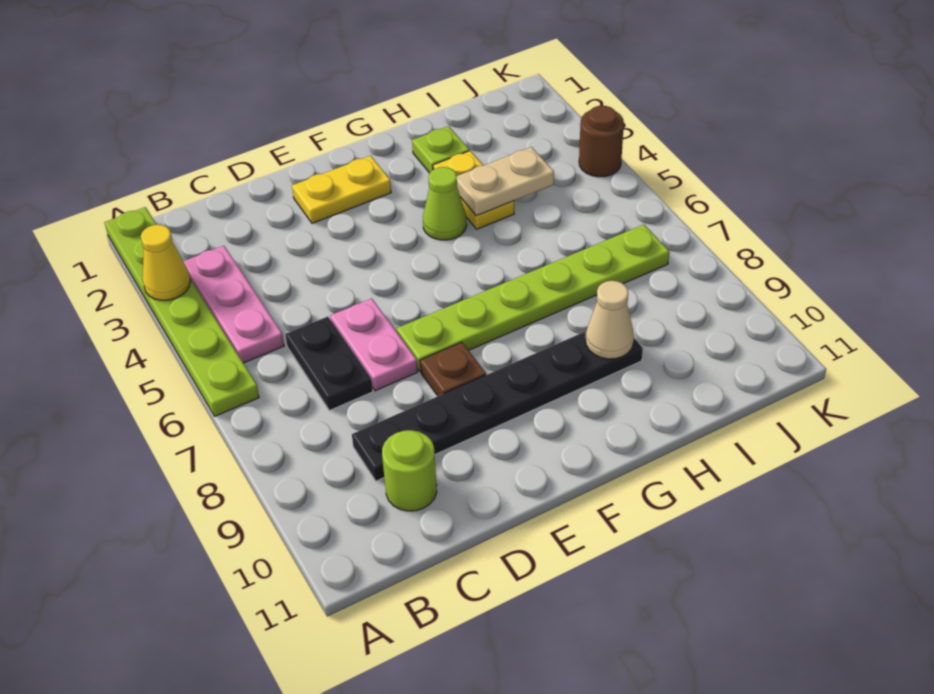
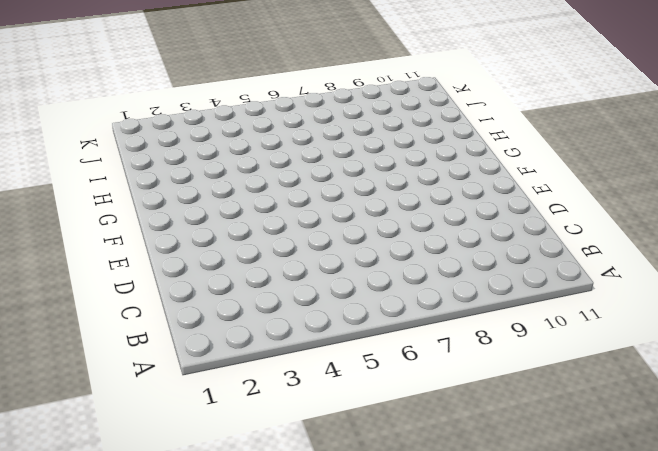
none -> lime plate A1:A6 level 1
none -> pink plate B3:B5 level 1
none -> black plate C6:C7 level 1

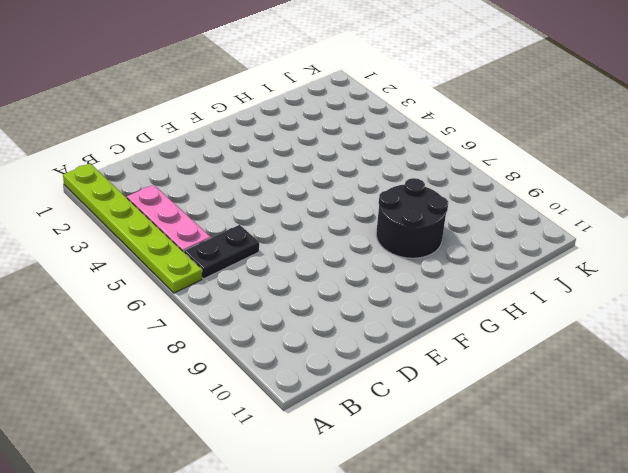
black plate B6:C6 level 1 -> black plate C6:C7 level 1
black round brick G8:H9 level 1 -> black plate C9:H9 level 1
none -> lime round brick C10 level 1
none -> pink plate D6:D7 level 1
none -> yellow plate E2:F2 level 1

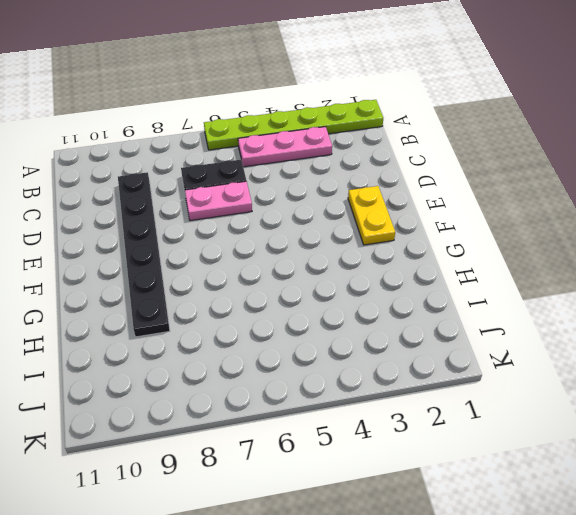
none -> lime round brick C10 level 1
none -> lime plate E7:J7 level 1
none -> brown plate E8 level 1

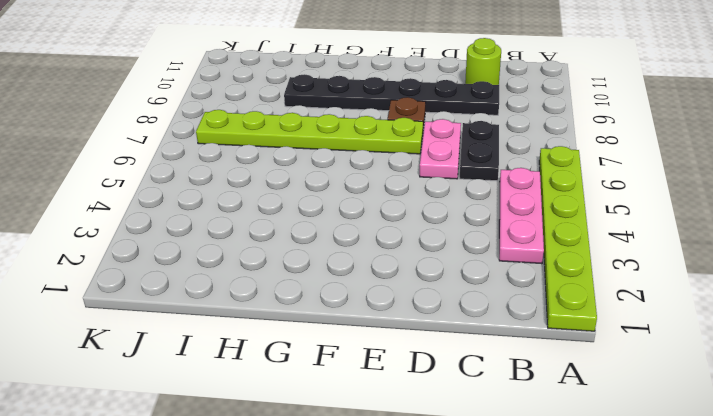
none -> yellow plate E2:F2 level 1
none -> lime cone G4 level 1
none -> lime plate H2 level 1

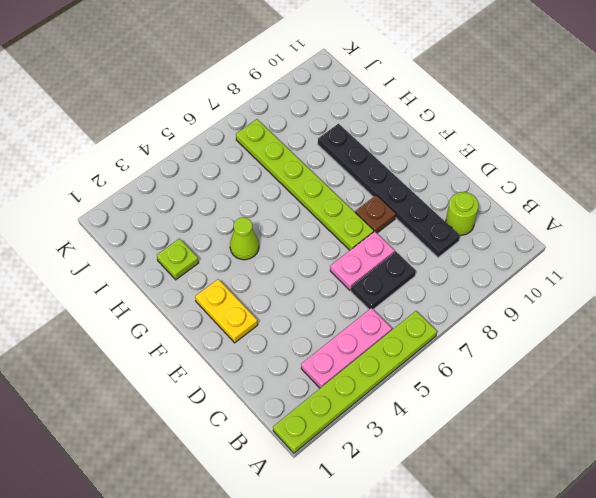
none -> yellow plate H3:H4 level 1
none -> brown round brick K4 level 1
none -> yellow cone A3 level 2

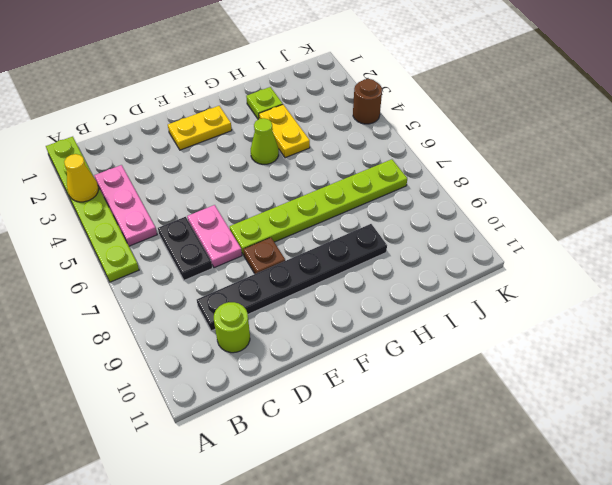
none -> tan plate H4:I4 level 2
none -> tan cone H9 level 2

